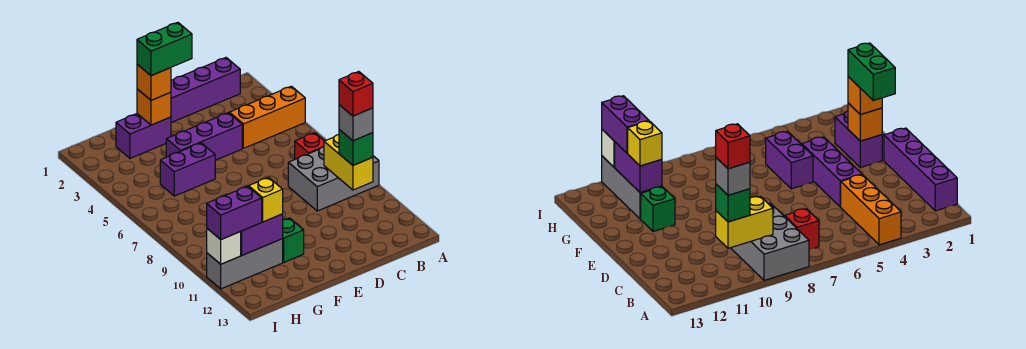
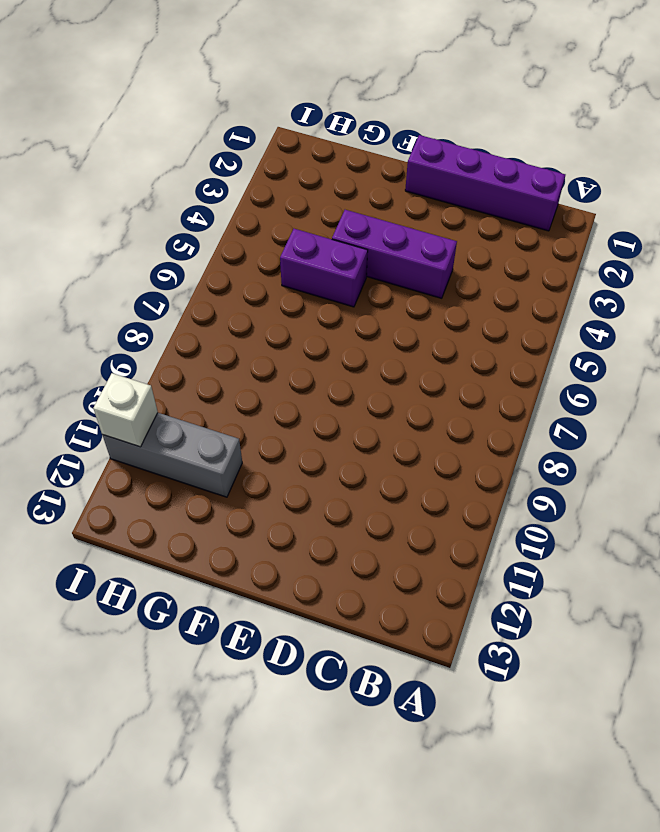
none -> orange brick A4:C4 level 1
none -> grey brick A8:C9 level 1
none -> red brick B7 level 1

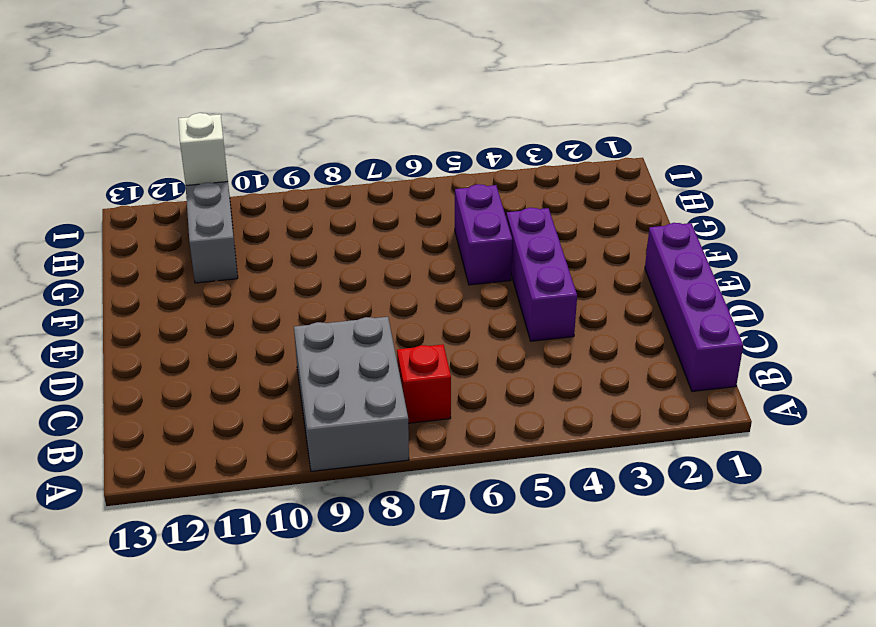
none -> orange brick A4:C4 level 1
none -> purple brick F2:G2 level 1
none -> green brick F11 level 1

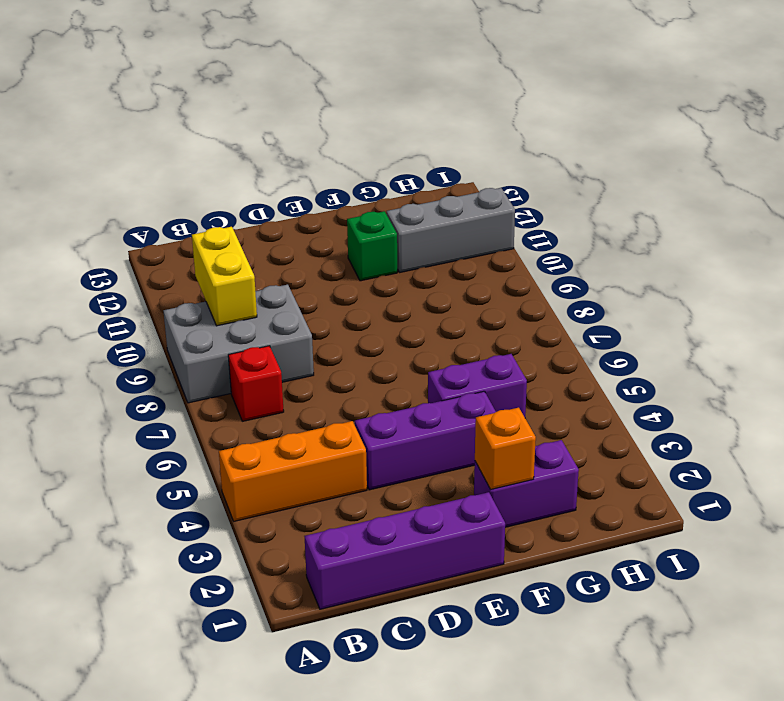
none -> purple brick G11:H11 level 2
none -> white brick I11 level 2
none -> green brick B10 level 3

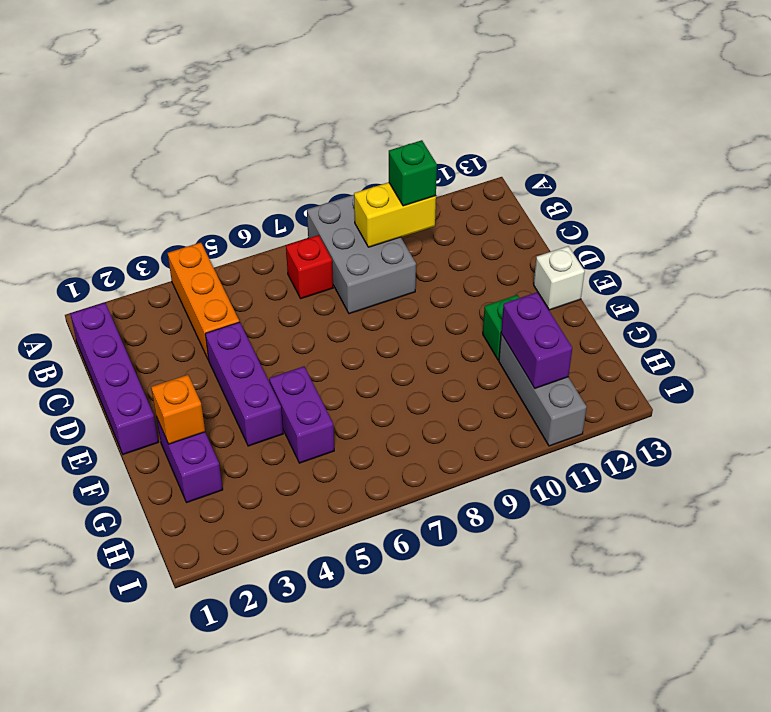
white brick E13 level 1 -> white brick I11 level 2
none -> orange brick F2 level 3
none -> yellow brick G11 level 3
none -> purple brick H11:I11 level 3

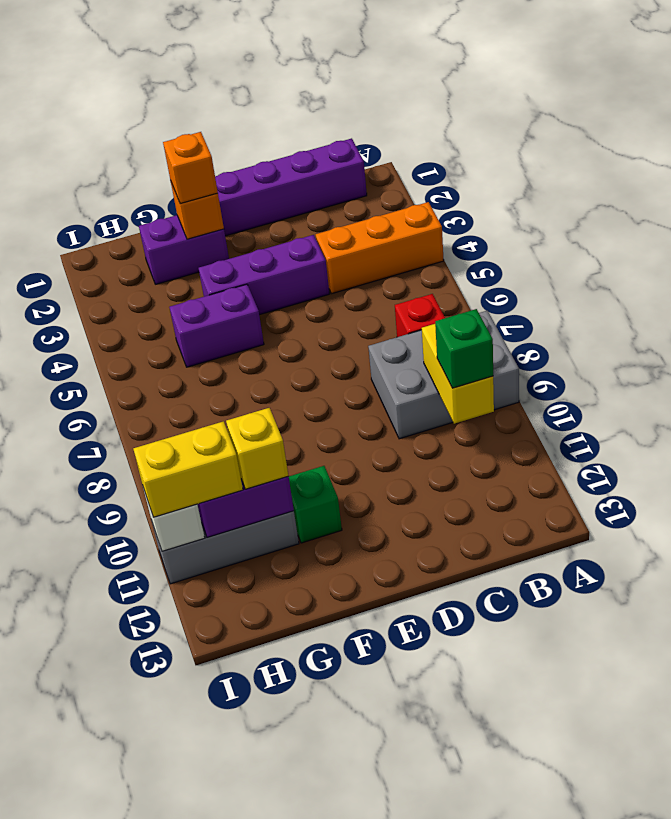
yellow brick H11:I11 level 3 -> purple brick H11:I11 level 3
none -> grey brick B10 level 4
none -> green brick E2:F2 level 4
none -> red brick B10 level 5

